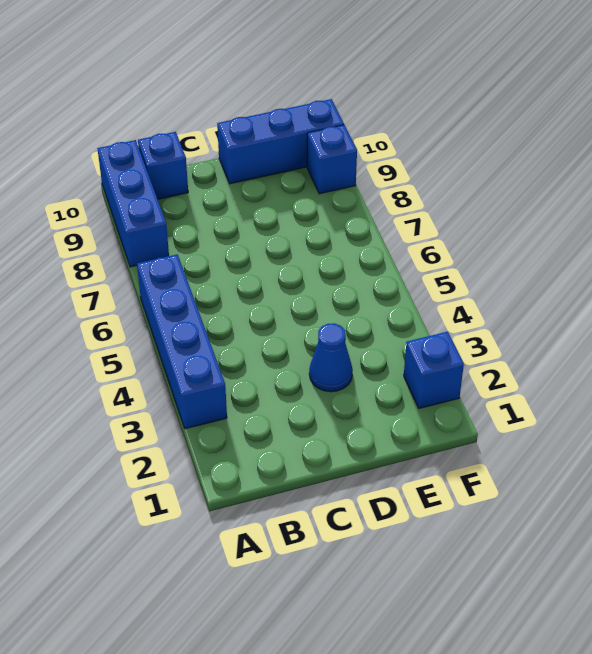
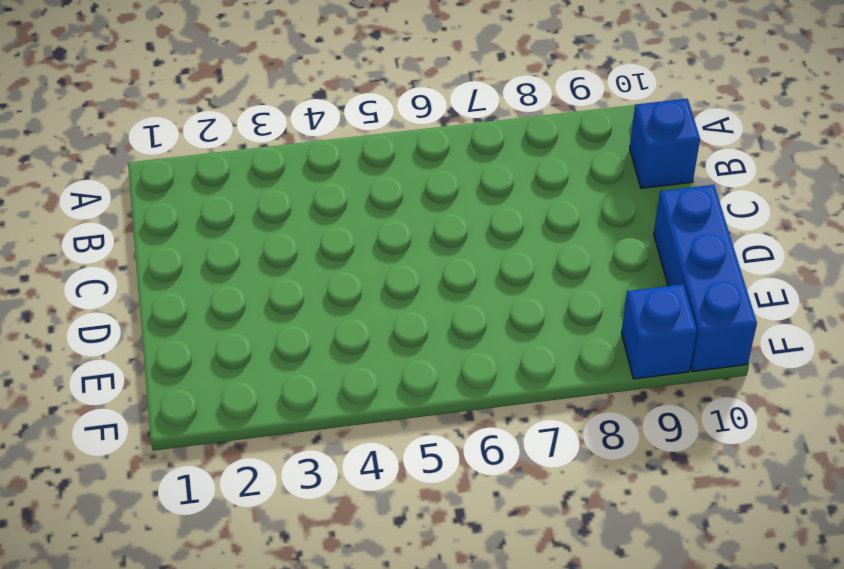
none -> blue brick A3:A6 level 1
none -> blue brick A8:A10 level 1

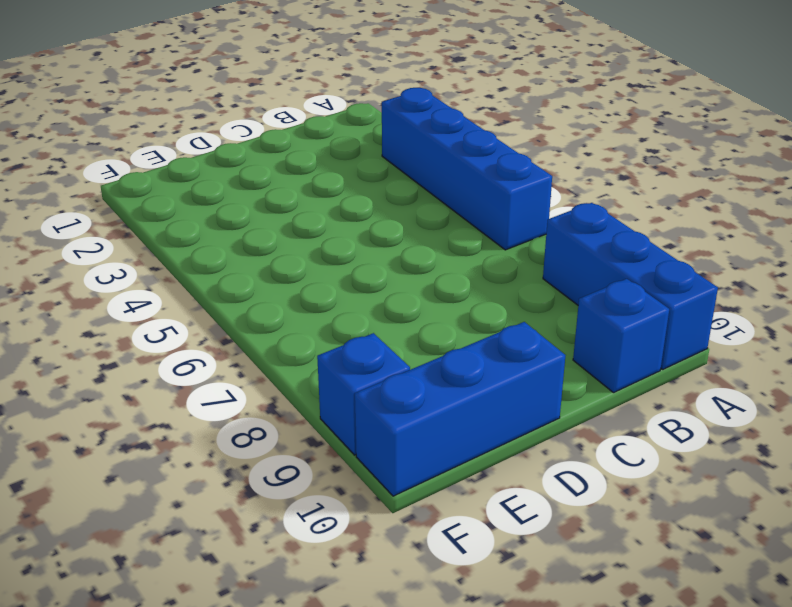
none -> blue cone D3 level 1
none -> blue brick F2 level 1

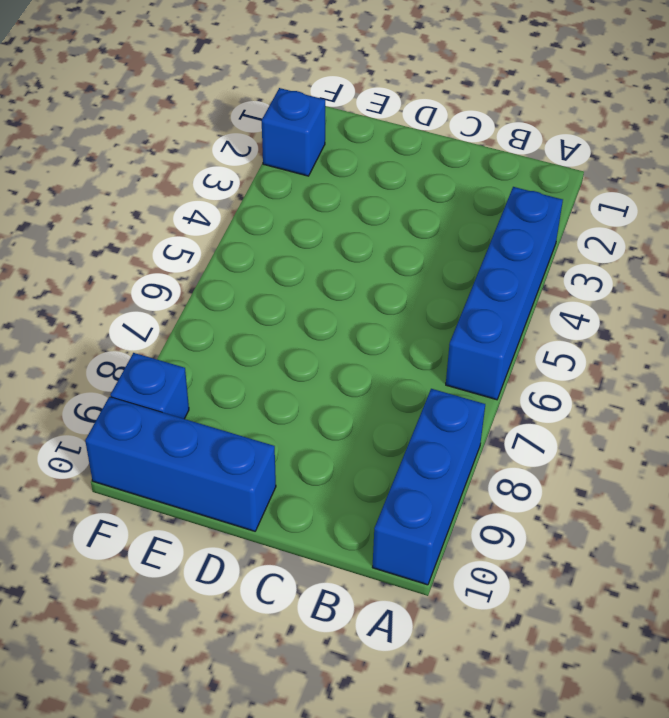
none -> blue brick B10 level 1
none -> blue cone D3 level 1

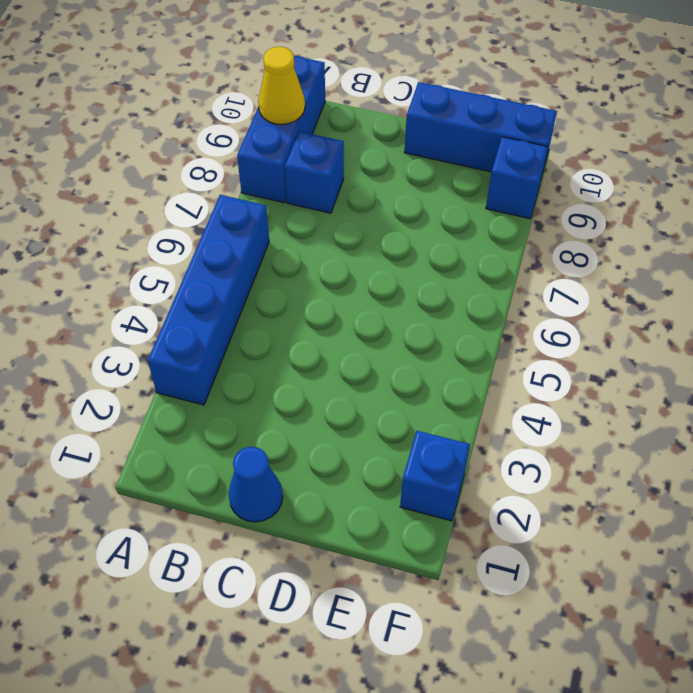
yellow cone A9 level 2 -> none
blue brick B8 level 1 -> blue brick B10 level 1
blue cone C1 level 1 -> blue cone D3 level 1

